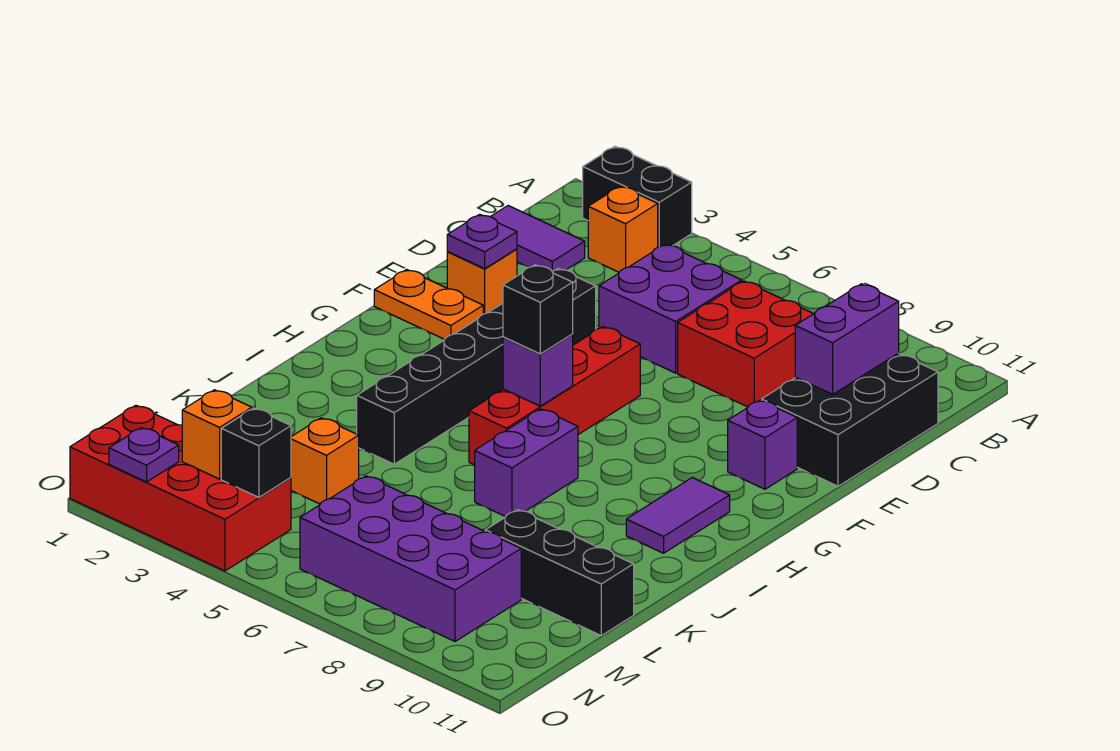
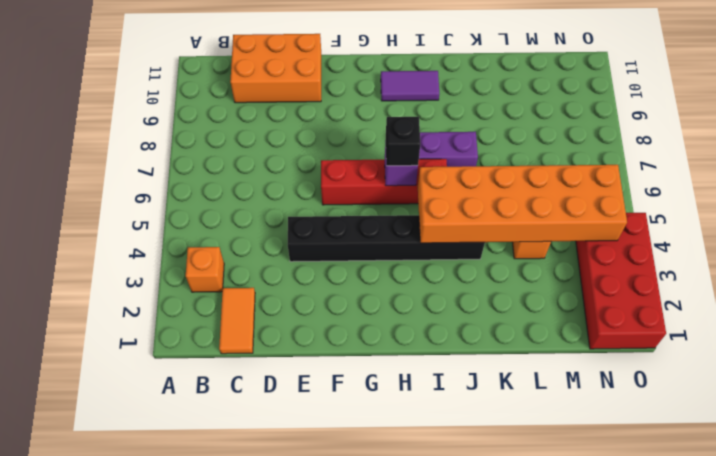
orange tile C1:C2 level 1 -> purple tile C1:C2 level 1
orange brick C10:E11 level 1 -> black brick C10:E11 level 1
orange brick I4:N5 level 2 -> black brick N4 level 2
none -> black brick A2:A3 level 1
none -> purple brick C5:D6 level 1
none -> red brick C7:D8 level 1

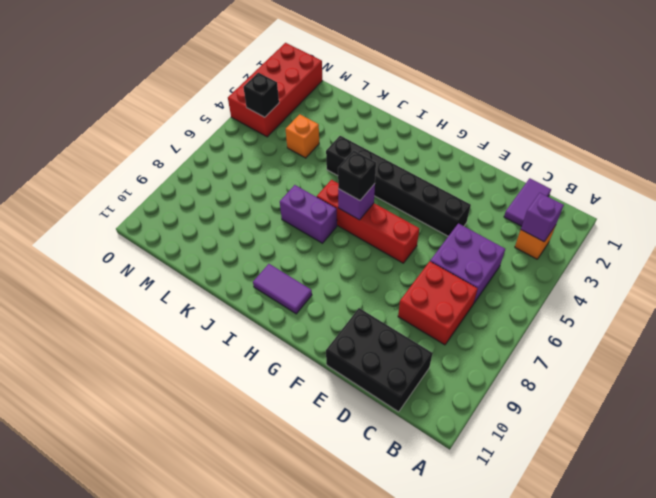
purple brick B3 level 2 -> purple brick F10 level 1
none -> black brick A2:A3 level 1
none -> orange brick E2 level 1
none -> orange plate F1:F2 level 1

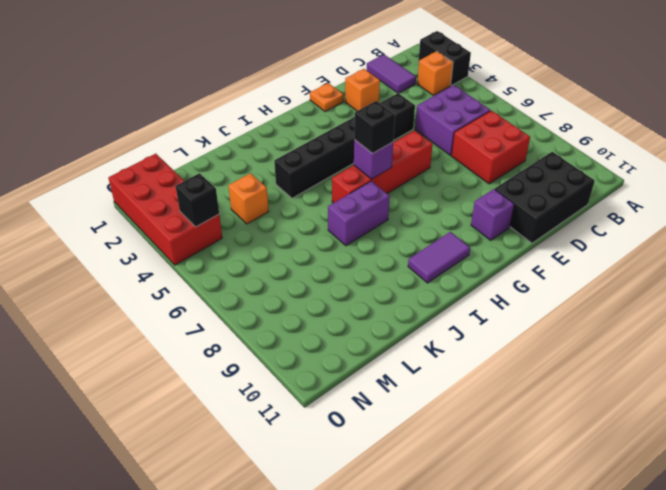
orange plate F1 level 1 -> orange plate F1:F2 level 1
none -> black brick L9:L11 level 1
none -> purple brick M6:N9 level 1
none -> purple brick C10:D10 level 2

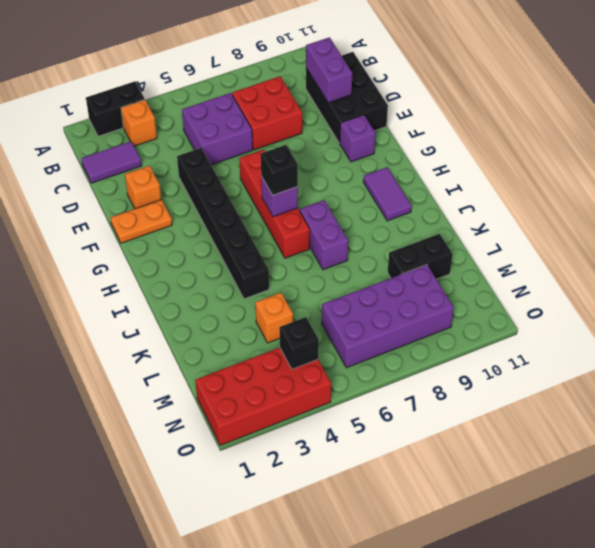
black brick L9:L10 level 1 -> black brick L9:L11 level 1
none -> purple plate E2 level 2
none -> orange brick N3 level 2
none -> purple plate O2 level 2

